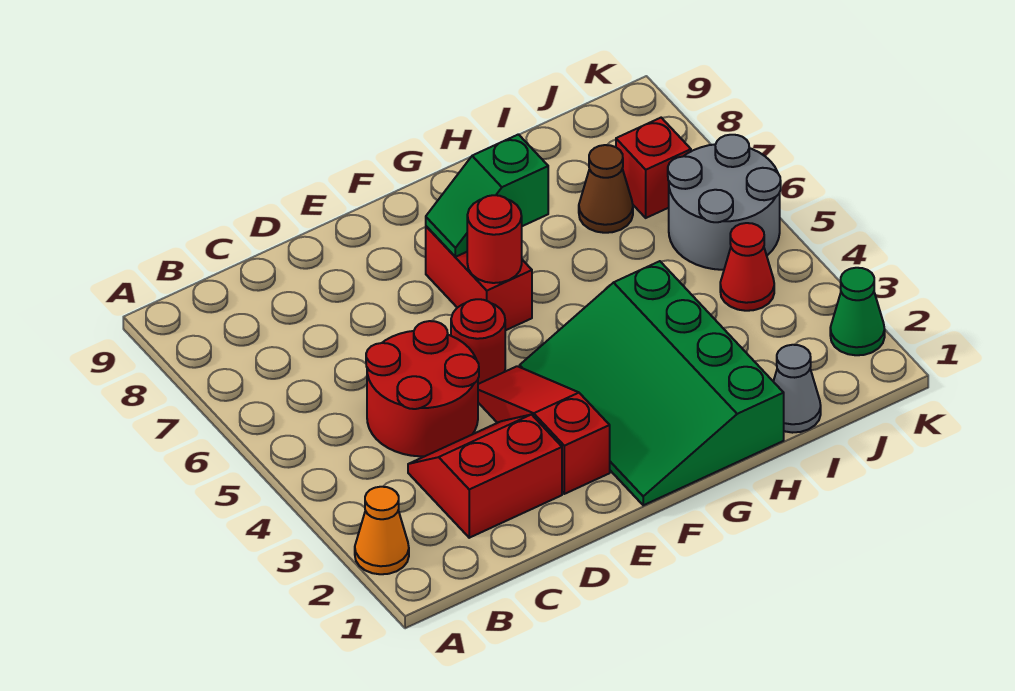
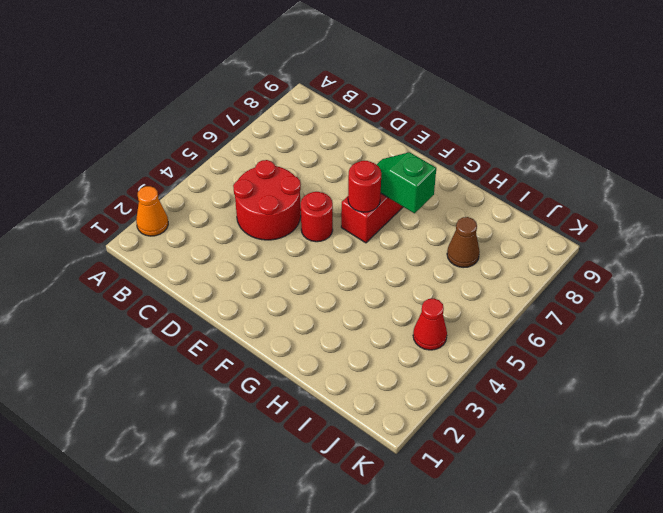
none -> red slope C2:D3 level 1 top 2
none -> red slope E2:E4 level 1 top 2
none -> green slope F1:H4 level 1 top H

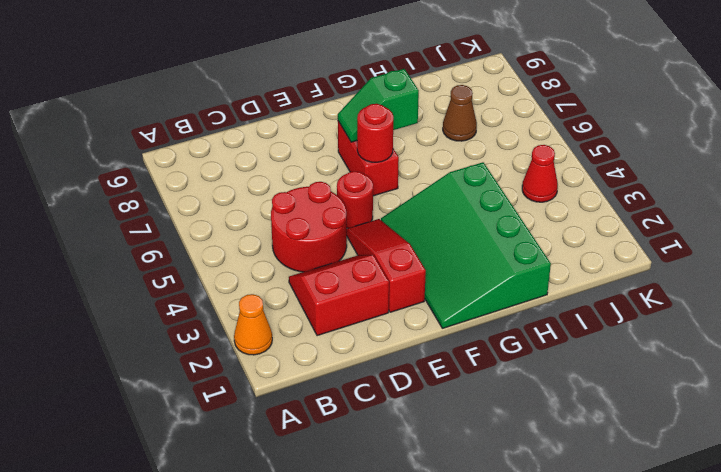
none -> grey cone I1 level 1
none -> grey round brick J5:K6 level 1
none -> red brick J7 level 1

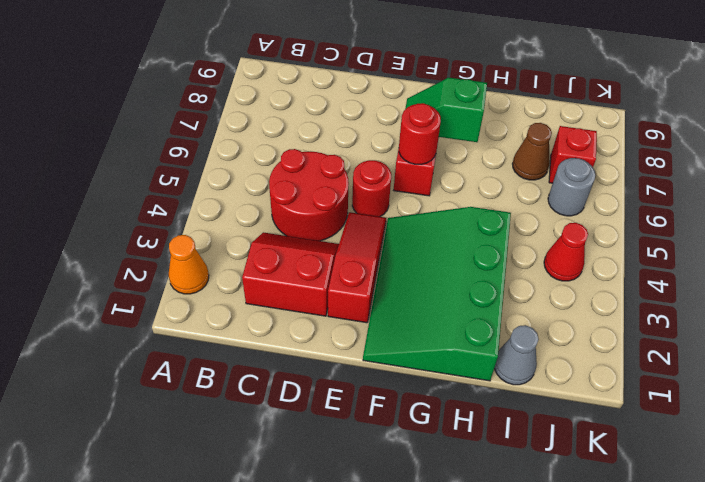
grey round brick J6 level 1 -> grey round brick J5:K6 level 1
none -> green cone K2 level 1

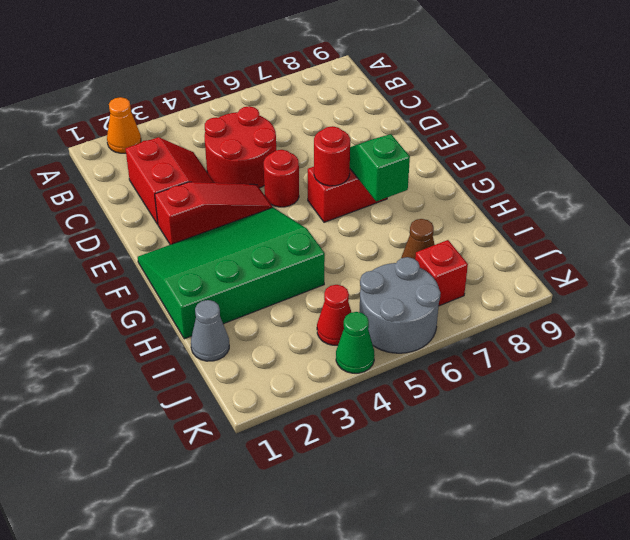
green cone K4 level 1 -> green cone K2 level 1

